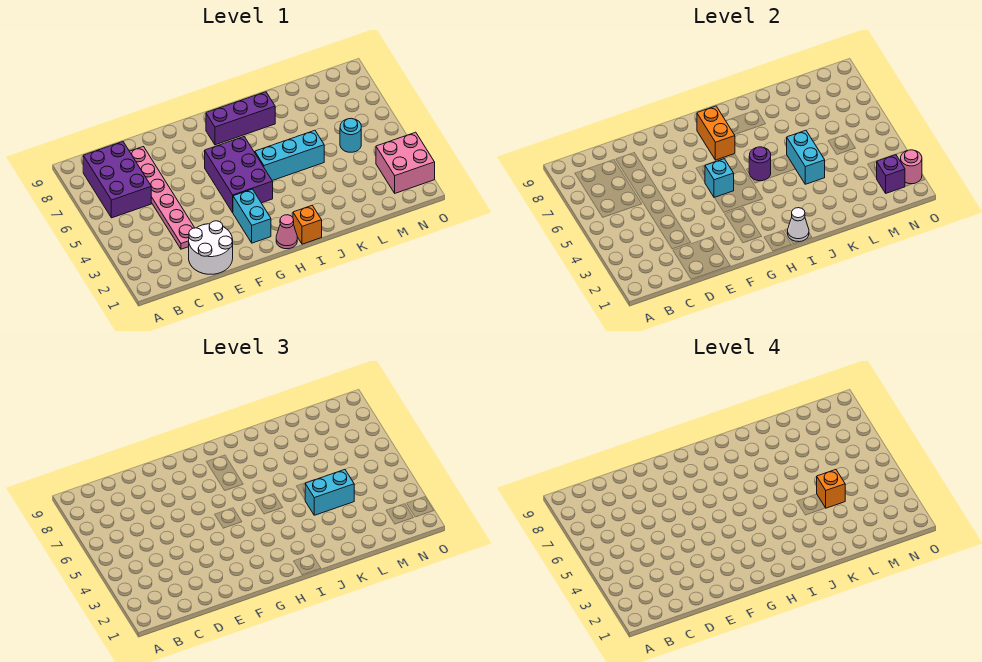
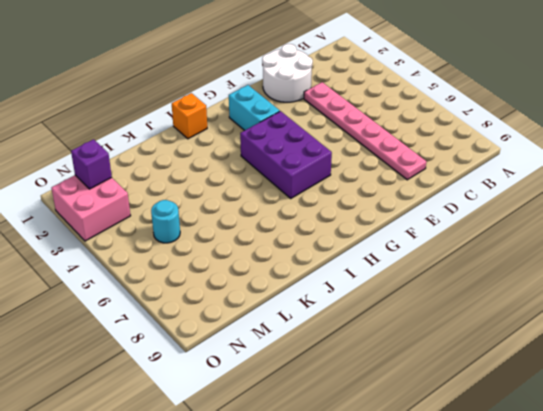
none -> purple brick B6:C8 level 1
none -> pink cone H1 level 1
none -> purple brick H8:J8 level 1

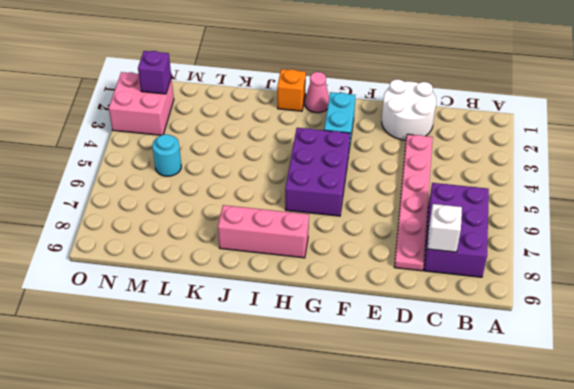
white brick C8 level 2 -> none
pink brick H8:J8 level 1 -> purple brick H8:J8 level 1
none -> cyan brick I5:K5 level 1
none -> cyan brick G5 level 2
none -> orange brick H7:H8 level 2

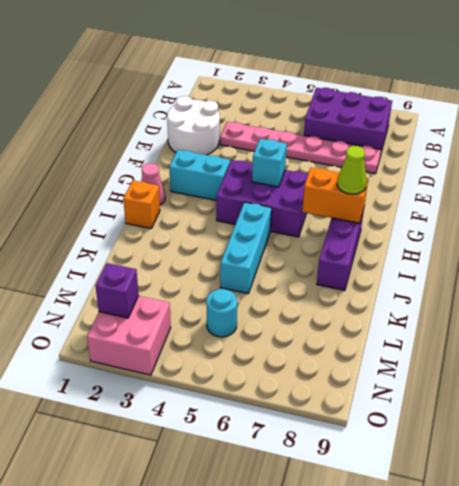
lime cone H8 level 3 -> none
none -> white cone I1 level 2
none -> purple round brick I5 level 2
none -> cyan brick K4:K5 level 2

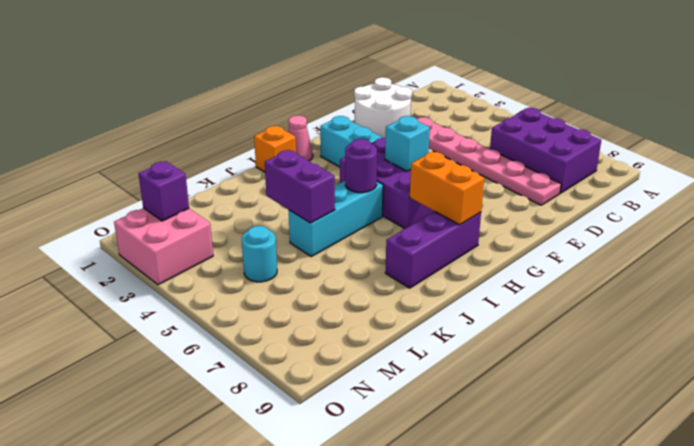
purple brick K4:K5 level 2 -> cyan brick K4:K5 level 2
none -> white cone I1 level 2
none -> pink round brick O2 level 2
none -> cyan brick K4:L4 level 3

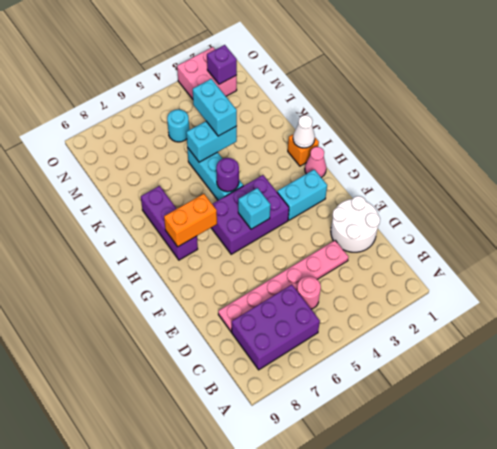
pink round brick C5 level 1 -> pink round brick O2 level 2
none -> orange brick L4 level 4

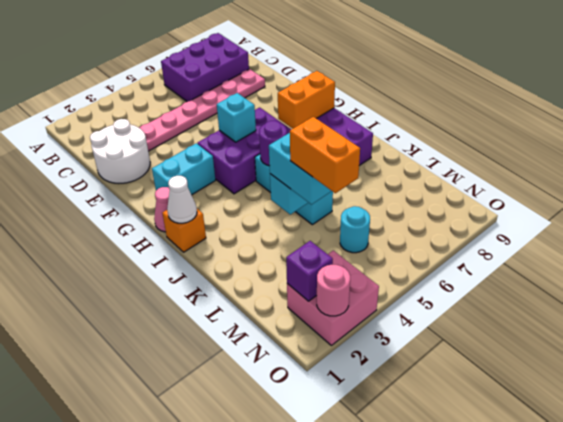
orange brick L4:M4 level 4 -> orange brick L4 level 4

